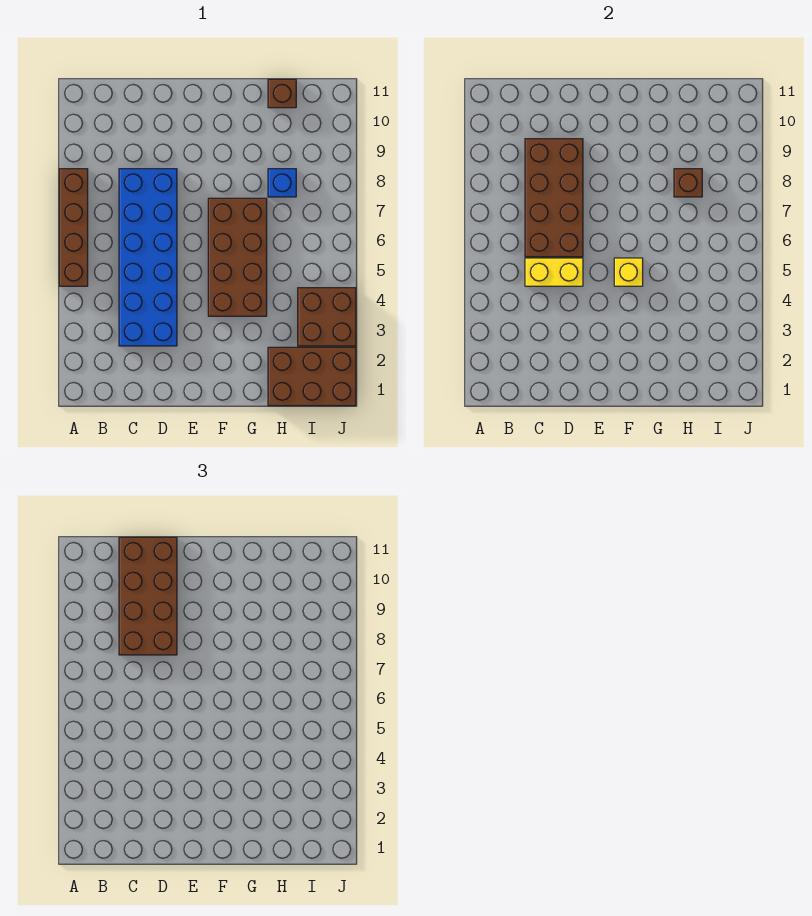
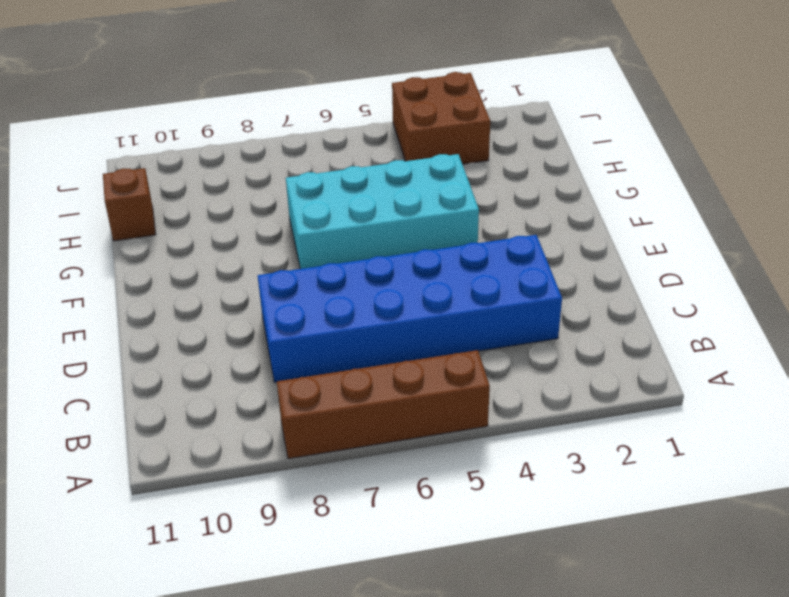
cyan brick F4:G7 level 1 -> brown brick F4:G7 level 1
none -> brown brick H1:J2 level 1
none -> blue brick H8 level 1
none -> yellow brick C5:D5 level 2

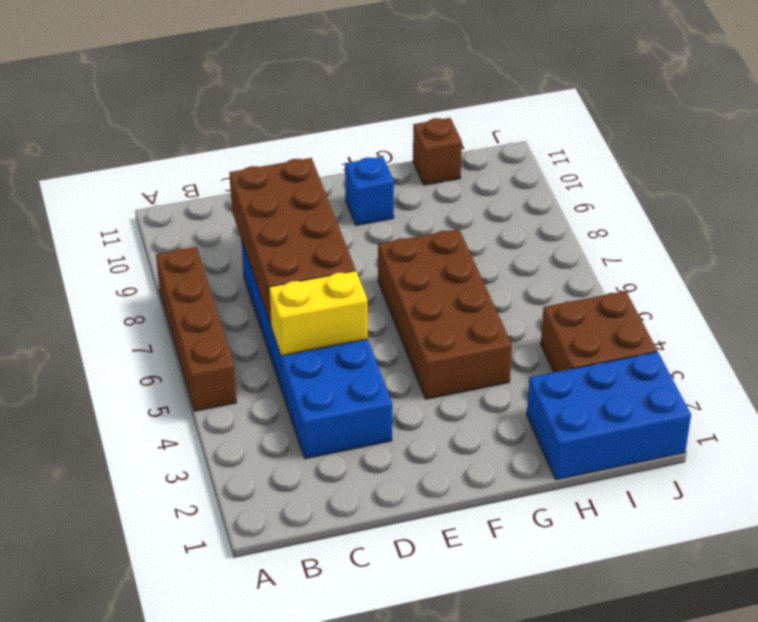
blue brick F10 level 1 -> blue brick H8 level 1
blue brick H1:J2 level 1 -> brown brick H1:J2 level 1
none -> yellow brick F5 level 2
none -> brown brick H8 level 2
none -> brown brick C8:D11 level 3

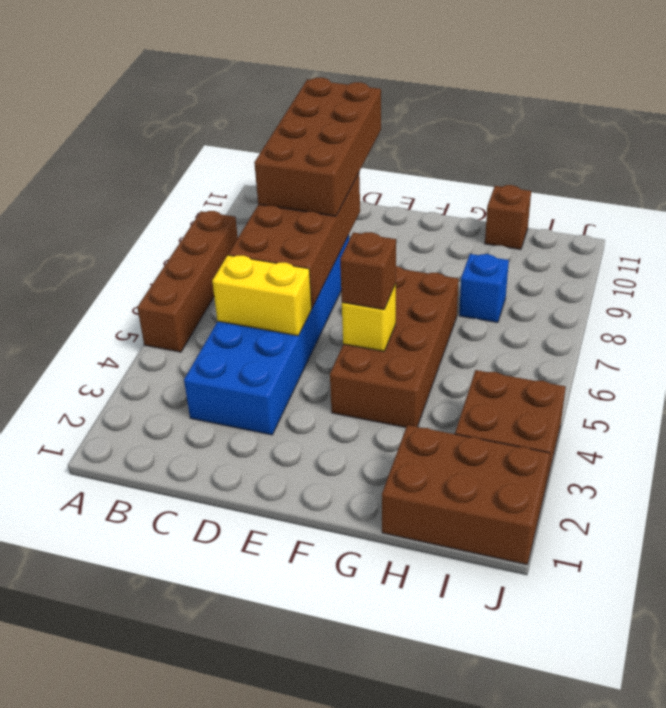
brown brick F5 level 3 -> brown brick H8 level 2

